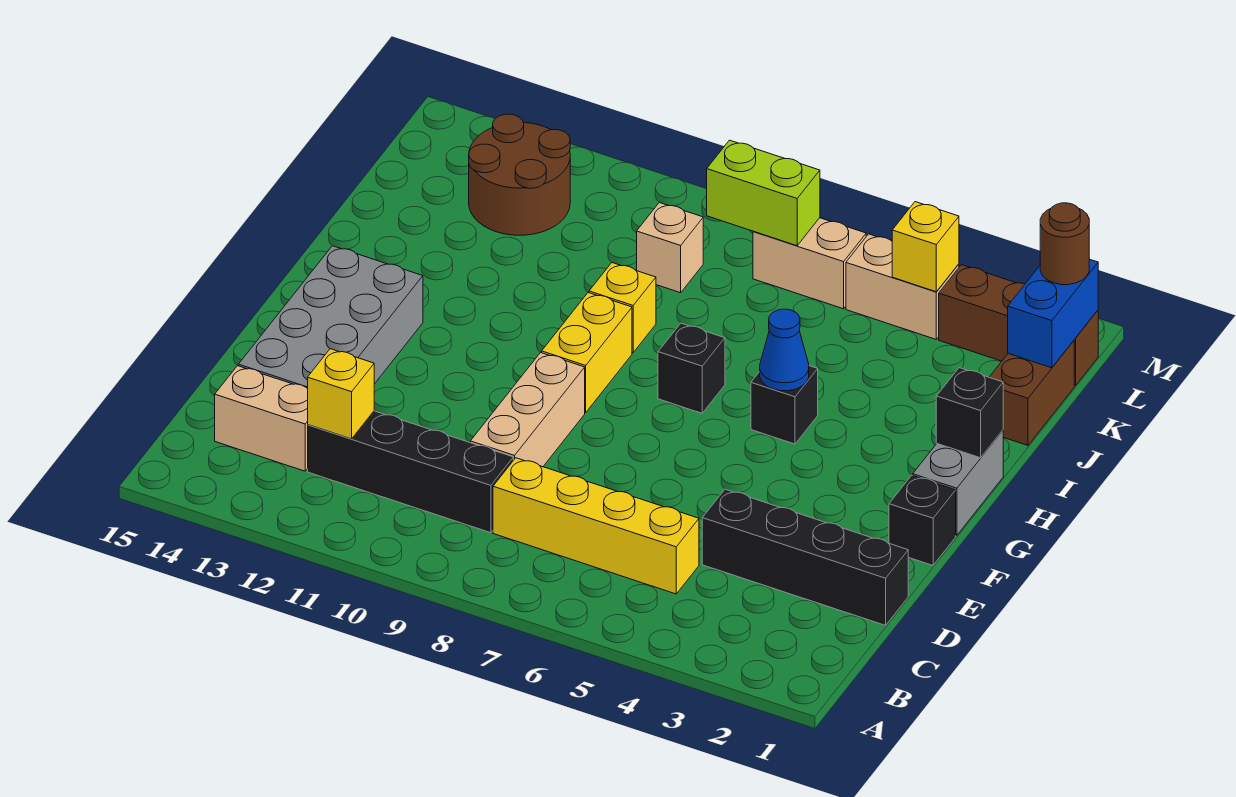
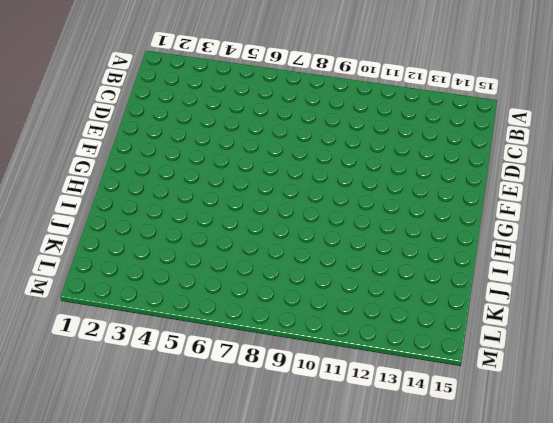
none -> yellow brick C5:C8 level 1
none -> black brick C9:C12 level 1
none -> tan brick C13:C14 level 1

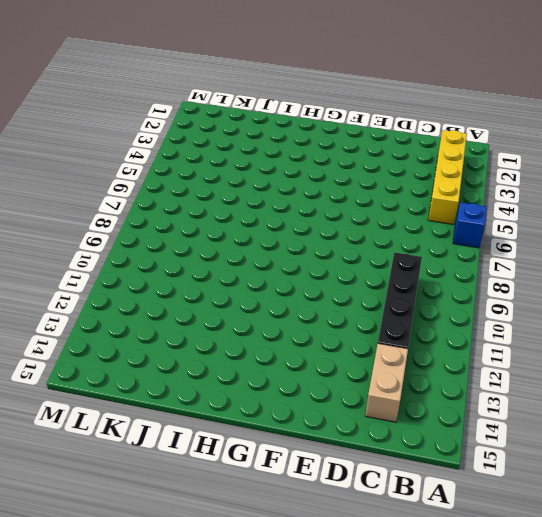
blue brick A6 level 1 -> none
yellow brick B2:B5 level 1 -> yellow brick C5:C8 level 1
none -> black brick D1:D4 level 1
none -> tan brick D9:F9 level 1
none -> grey brick D13:G14 level 1

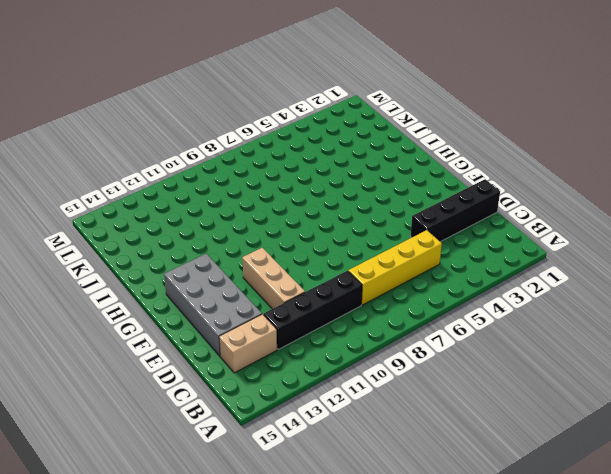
tan brick D11:F11 level 1 -> tan brick D9:F9 level 1
none -> black brick F1 level 1
none -> grey brick G1:H1 level 1
none -> yellow brick G9:H9 level 1

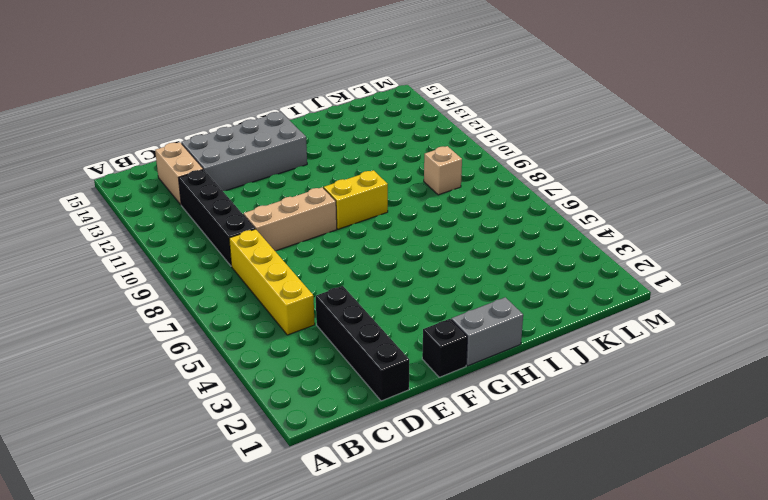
none -> black brick H5 level 1
none -> black brick H7 level 1
none -> yellow brick I9 level 1

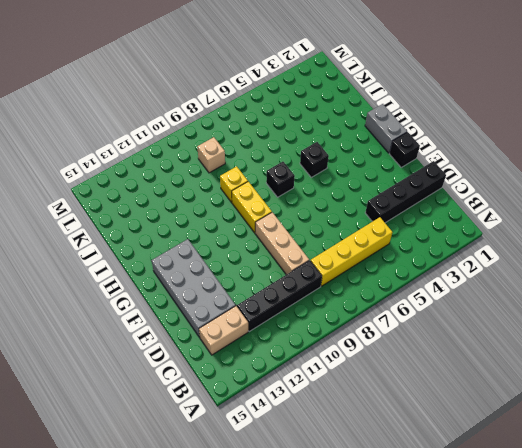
none -> brown brick J1:K1 level 1
none -> brown round brick K12:L13 level 1
none -> brown brick L1:L3 level 1

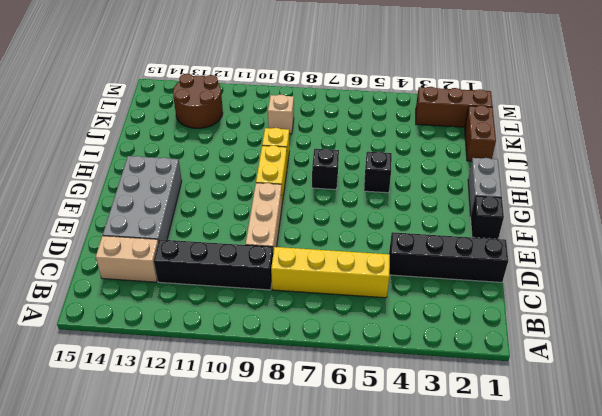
none -> tan brick L4:L5 level 1
none -> tan brick L6:L7 level 1
none -> yellow brick C12 level 2

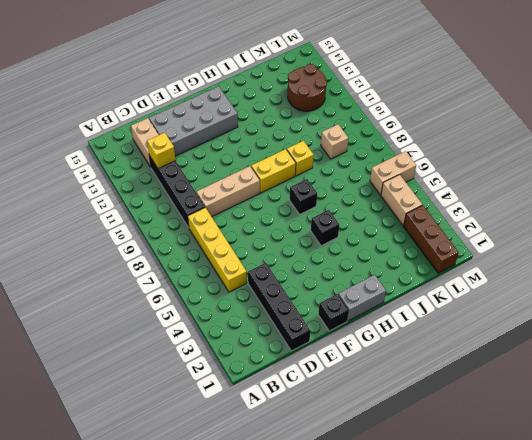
tan brick L6:M6 level 1 -> tan brick L6:L7 level 1
none -> brown brick J1:K1 level 1
none -> black brick H1 level 2
none -> blue cone H5 level 2

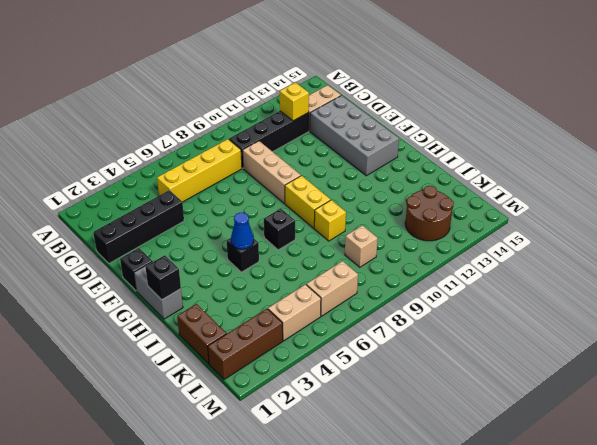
none -> blue brick K1:L1 level 2
none -> yellow brick L4 level 2
none -> lime brick L7:L8 level 2

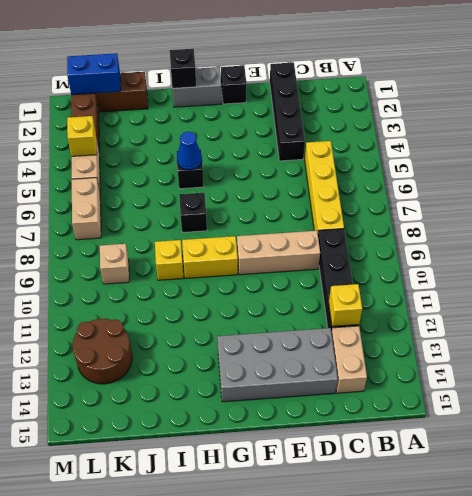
none -> lime brick L7:L8 level 2
none -> brown round brick L1 level 3

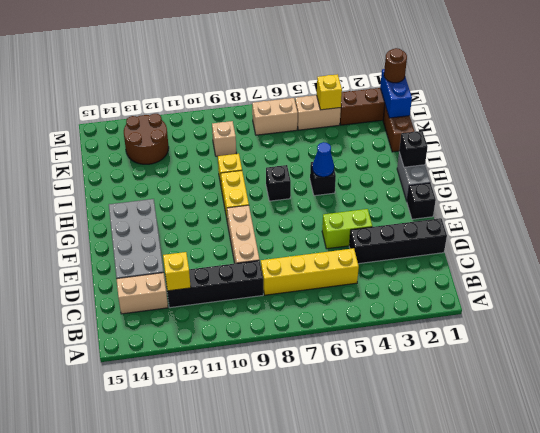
lime brick E4:E5 level 1 -> lime brick L7:L8 level 2

